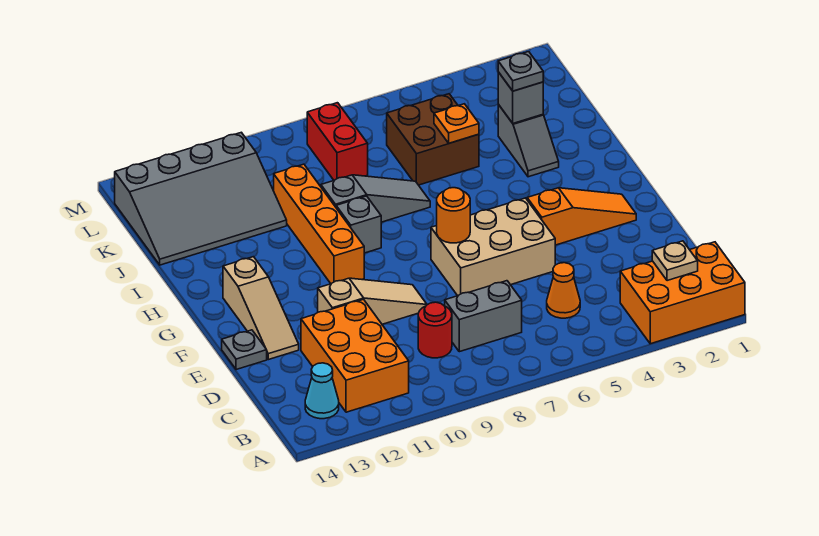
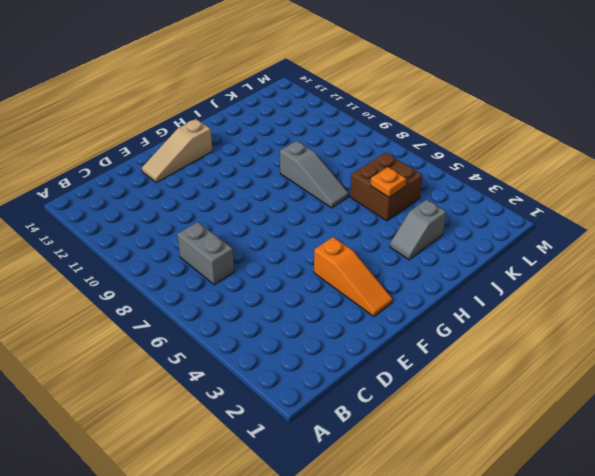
none -> orange brick A1:B3 level 1
none -> orange brick B11:D12 level 1
none -> cyan cone B13 level 1

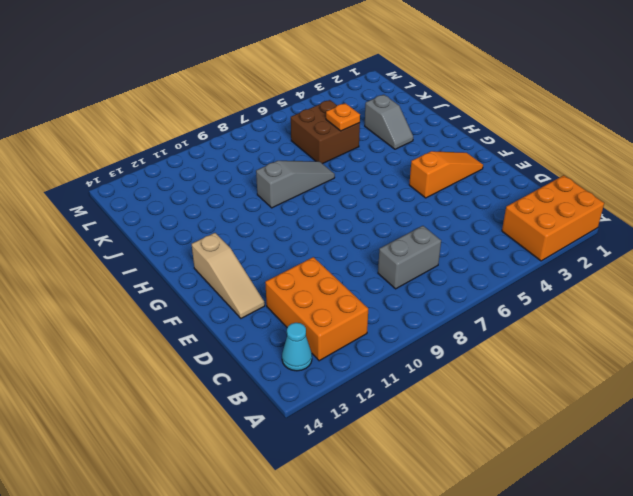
none -> orange cone C5 level 1
none -> red round brick C9 level 1
none -> tan brick E5:F7 level 1

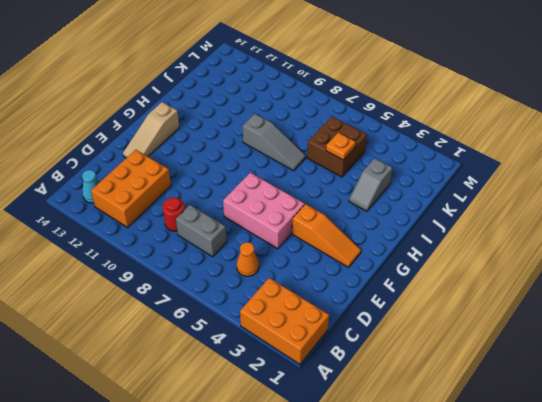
pink brick E5:F7 level 1 -> tan brick E5:F7 level 1
none -> tan slope E9:E11 level 1 top 11
none -> grey plate E14 level 1
none -> orange brick G10:J10 level 1

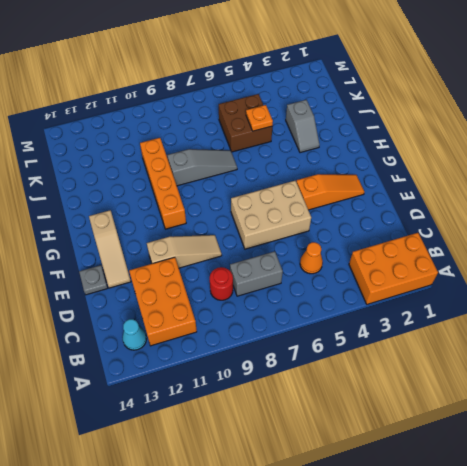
none -> grey brick H9 level 1
none -> grey slope J11:L14 level 1 top L
none -> red brick K8:L8 level 1

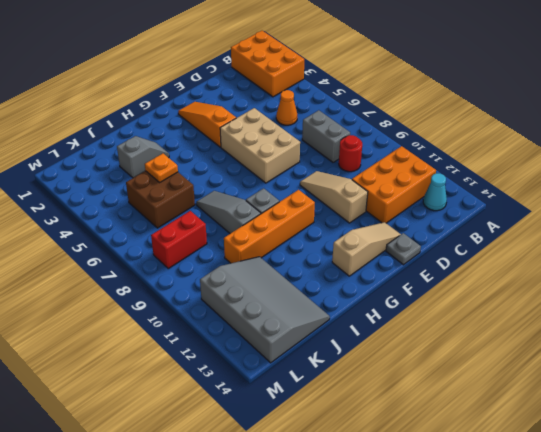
none -> tan plate B2 level 2
none -> orange round brick F7 level 2
none -> grey brick J3 level 2

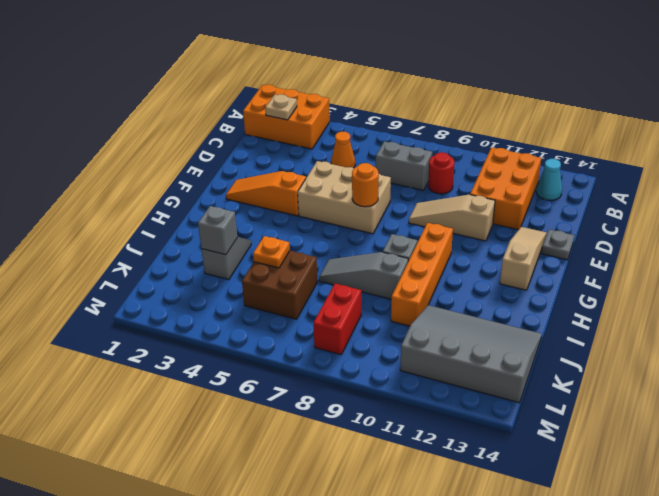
none -> grey plate J3 level 3

